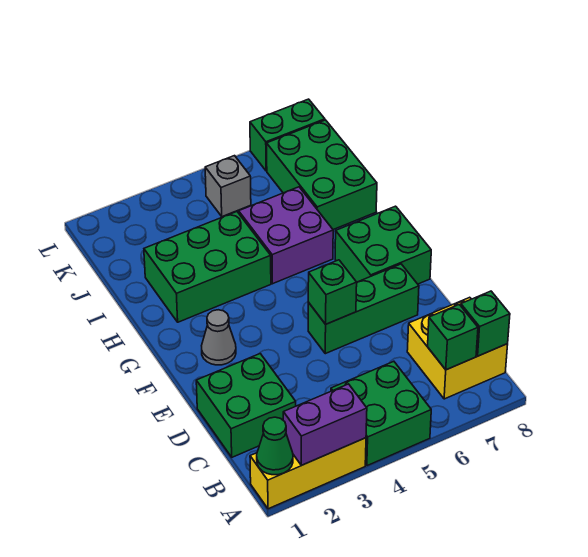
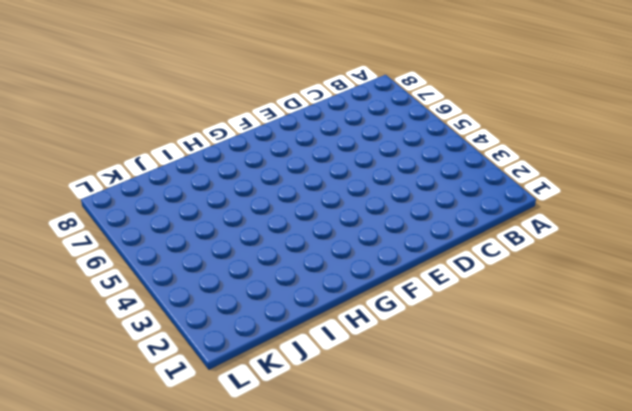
none -> yellow brick A1:A3 level 1
none -> green brick A4:B5 level 1
none -> yellow brick B7:C8 level 1

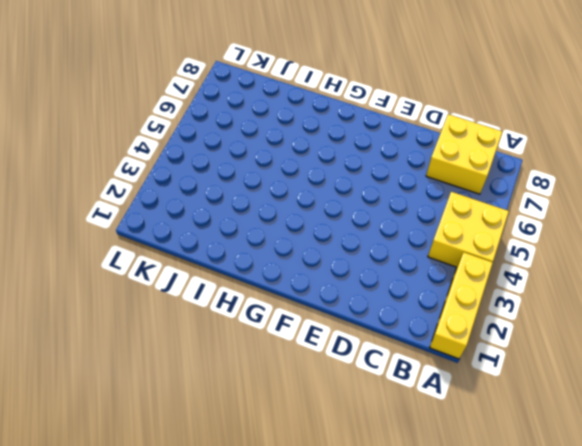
yellow brick A4:B5 level 1 -> green brick A4:B5 level 1
none -> green brick C1:D2 level 1
none -> green brick E5:E7 level 1
none -> grey cone F2 level 1

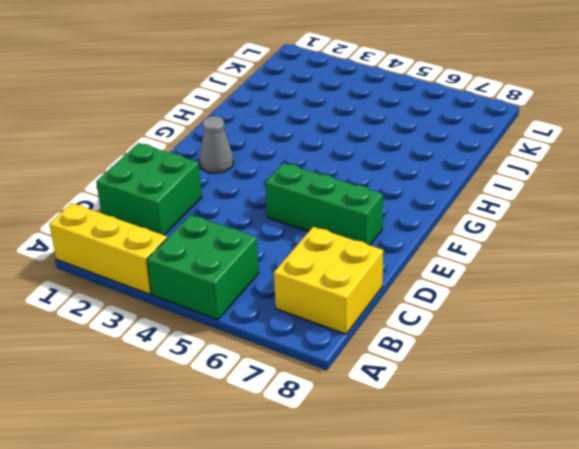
none -> green brick F7:G8 level 1
none -> green brick H2:I4 level 1
none -> purple brick H5:I6 level 1

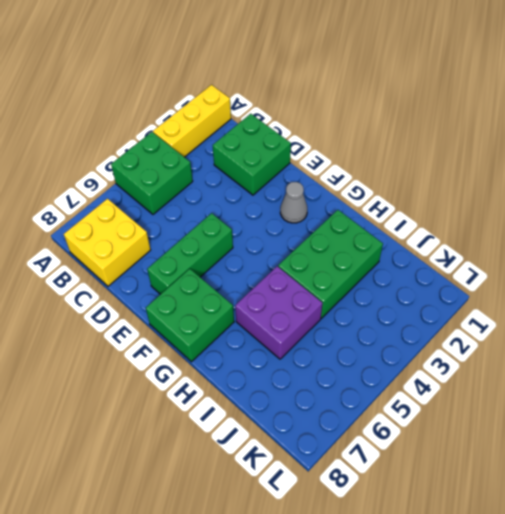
none -> green brick I7:K8 level 1
none -> grey brick K5 level 1
none -> green brick L7:L8 level 1

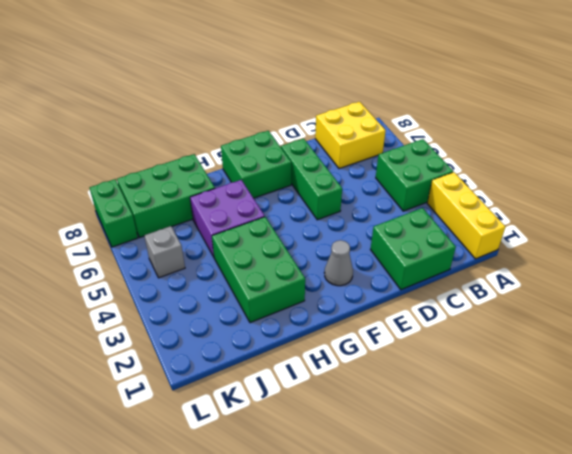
none -> green cone A1 level 2
none -> purple brick A2:A3 level 2
none -> green brick B7 level 2

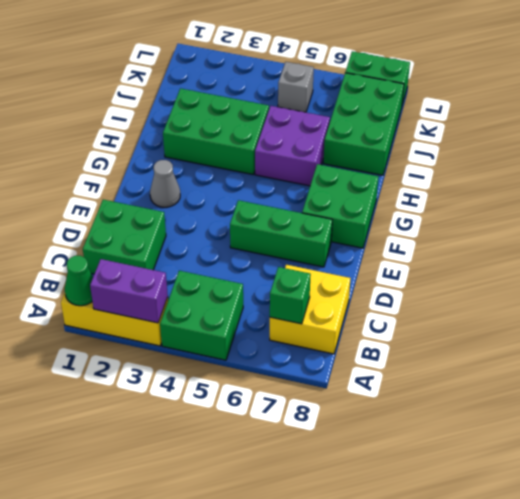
none -> green brick B8 level 2
none -> green brick E5 level 2

